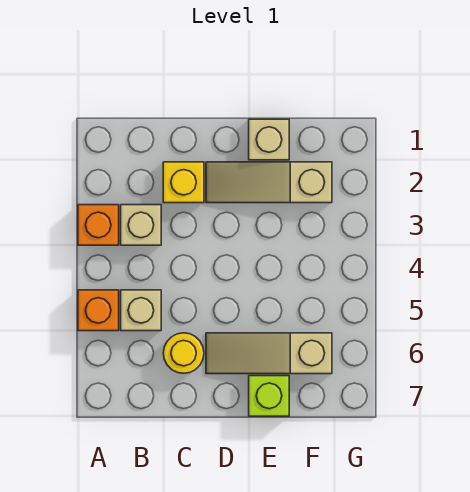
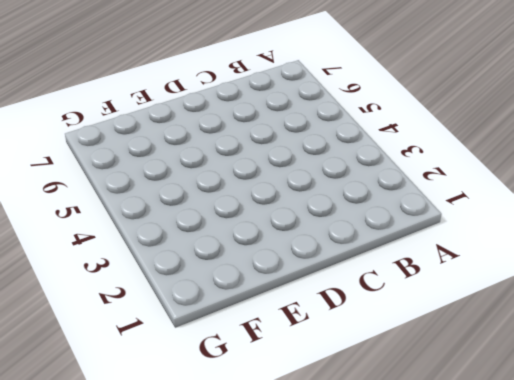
none -> orange brick A3 level 1
none -> orange brick A5 level 1

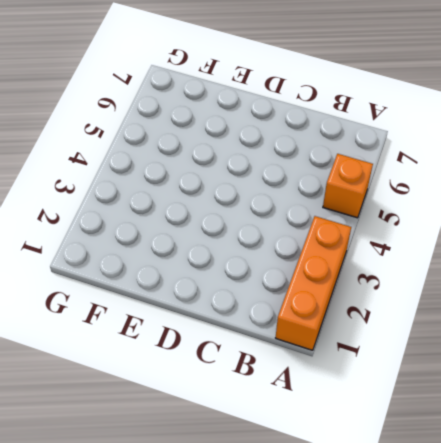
orange brick A1:A3 level 1 -> orange brick A3 level 1
none -> tan brick B3 level 1
none -> tan brick B5 level 1

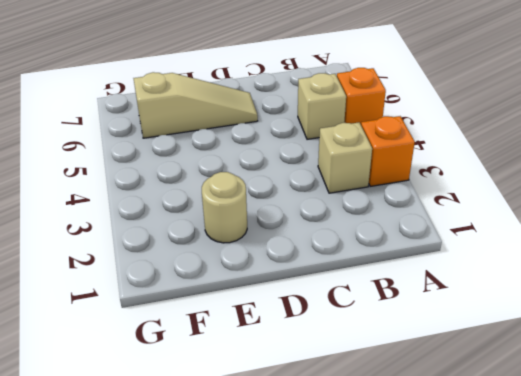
tan round brick E2 level 1 -> tan slope D2:F2 level 1 top F
none -> yellow brick C2 level 1
none -> yellow round brick C6 level 1

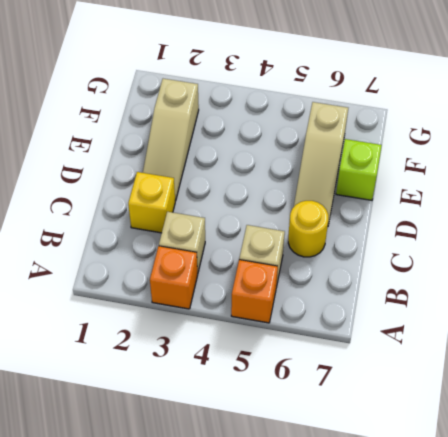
none -> tan brick E1 level 1

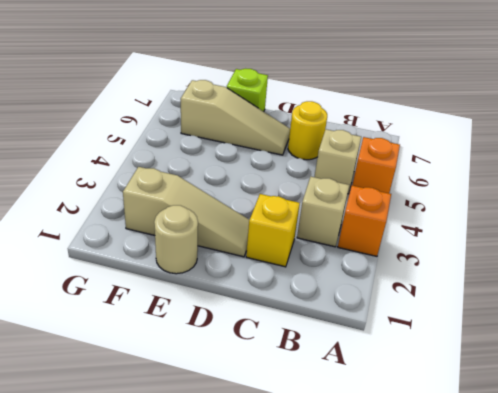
tan round brick E1 level 1 -> tan brick E1 level 1

